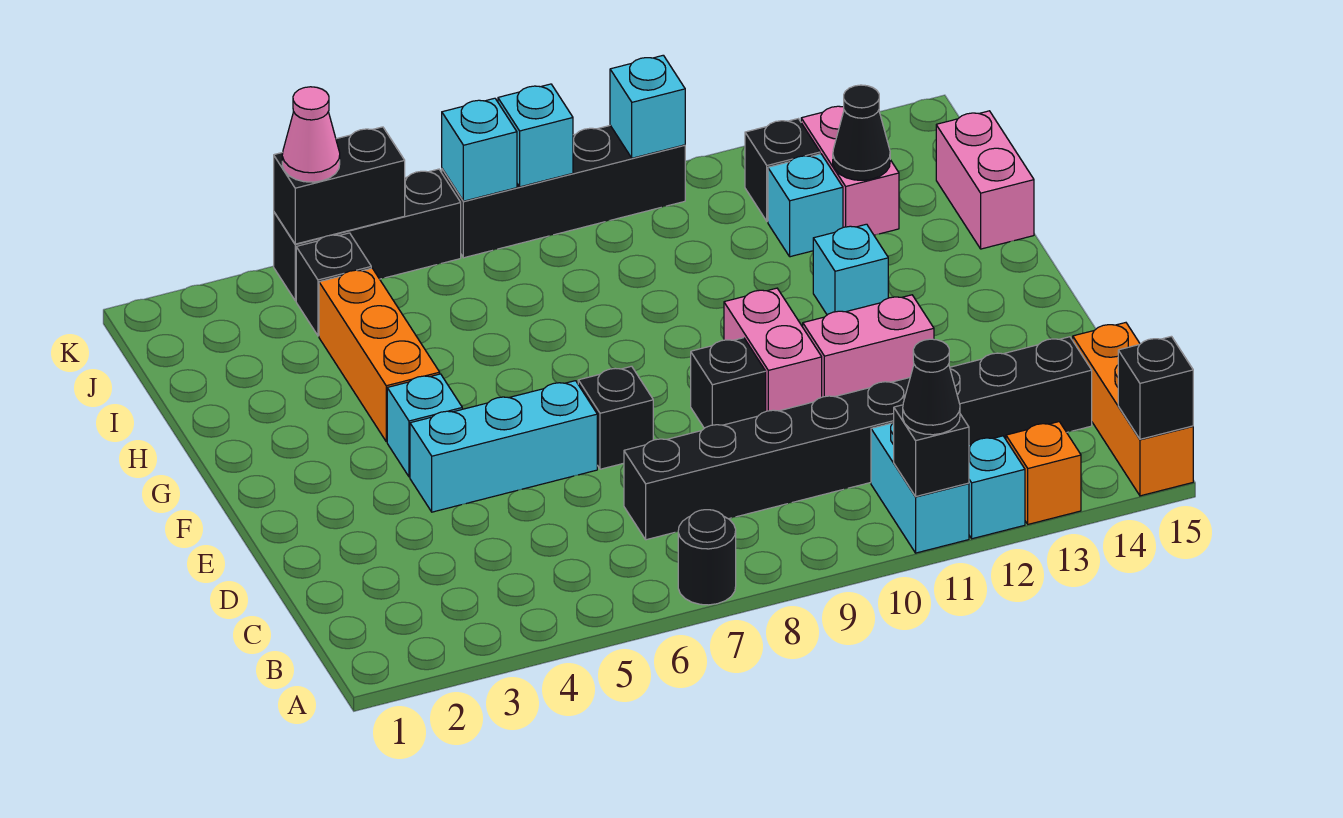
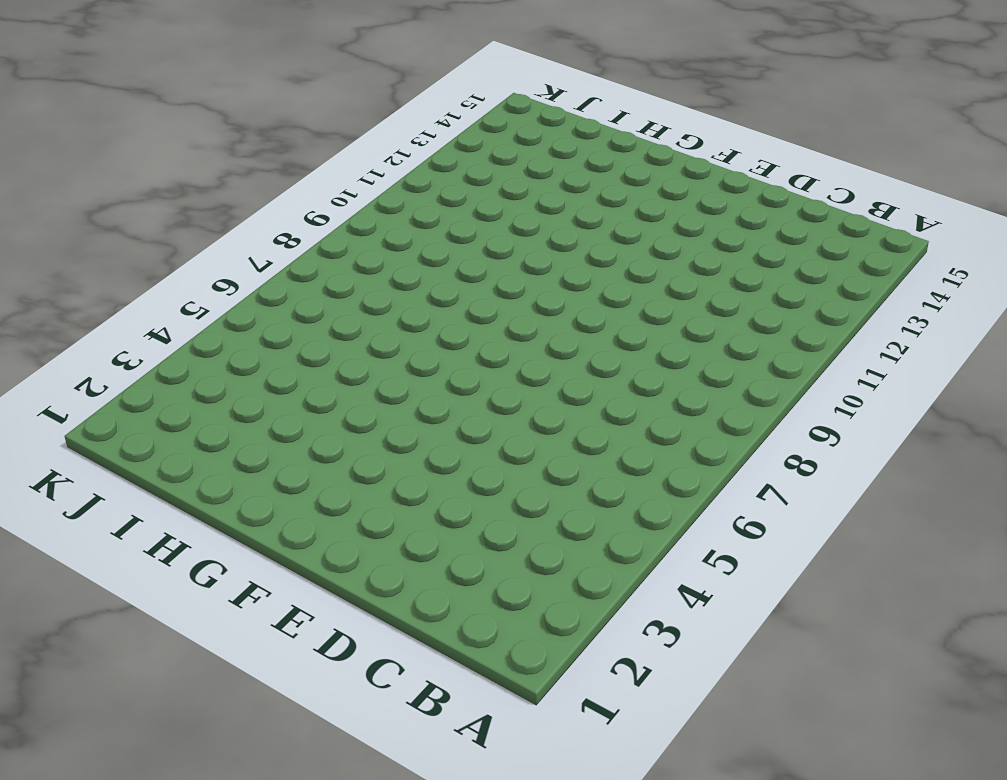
none -> black round brick A7 level 1
none -> cyan brick A11:B11 level 1
none -> cyan brick A12 level 1
none -> orange brick A13 level 1

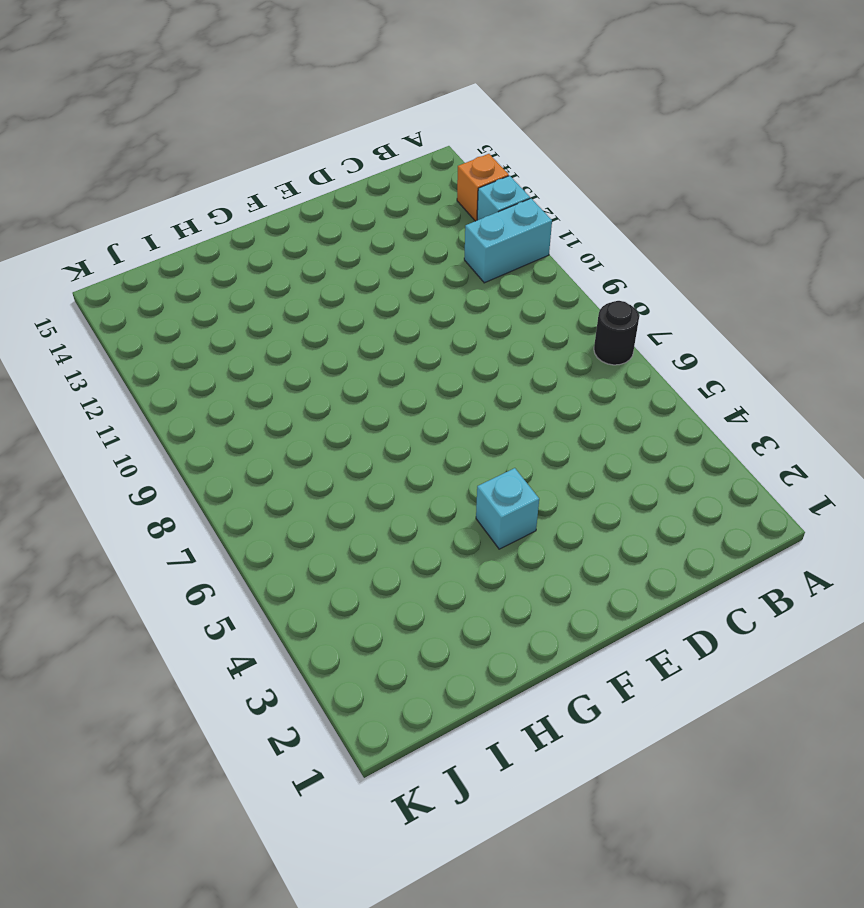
none -> orange brick A15:C15 level 1
none -> black brick C7:C14 level 1
none -> cyan brick E4:E6 level 1
none -> black brick E7 level 1

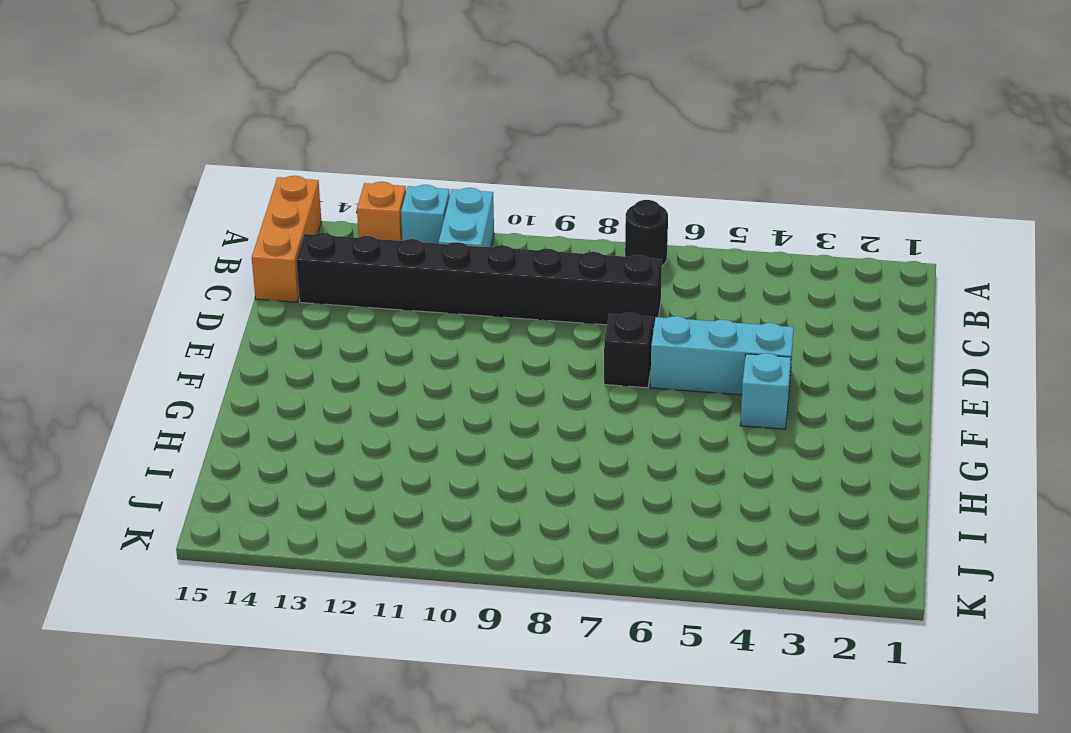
none -> black brick E9 level 1
none -> pink brick E10:F10 level 1
none -> pink brick E11:E12 level 1
none -> orange brick G4:I4 level 1

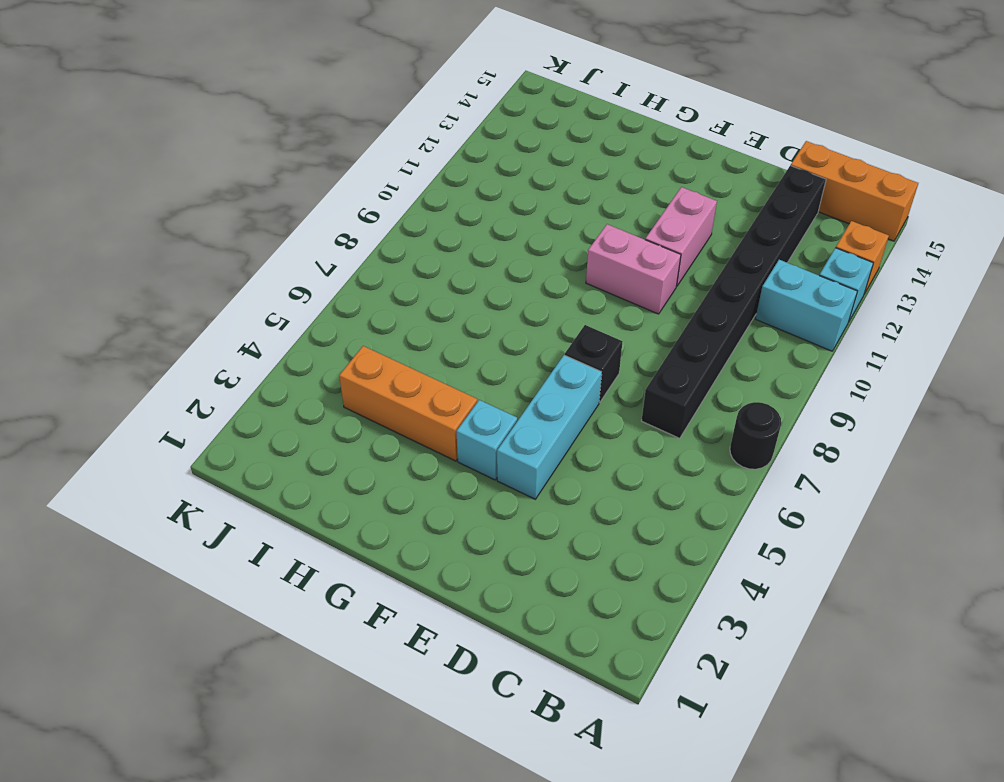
none -> black brick E9 level 1
none -> cyan brick G12 level 1
none -> pink brick H15:I15 level 1
none -> cyan brick I12 level 1

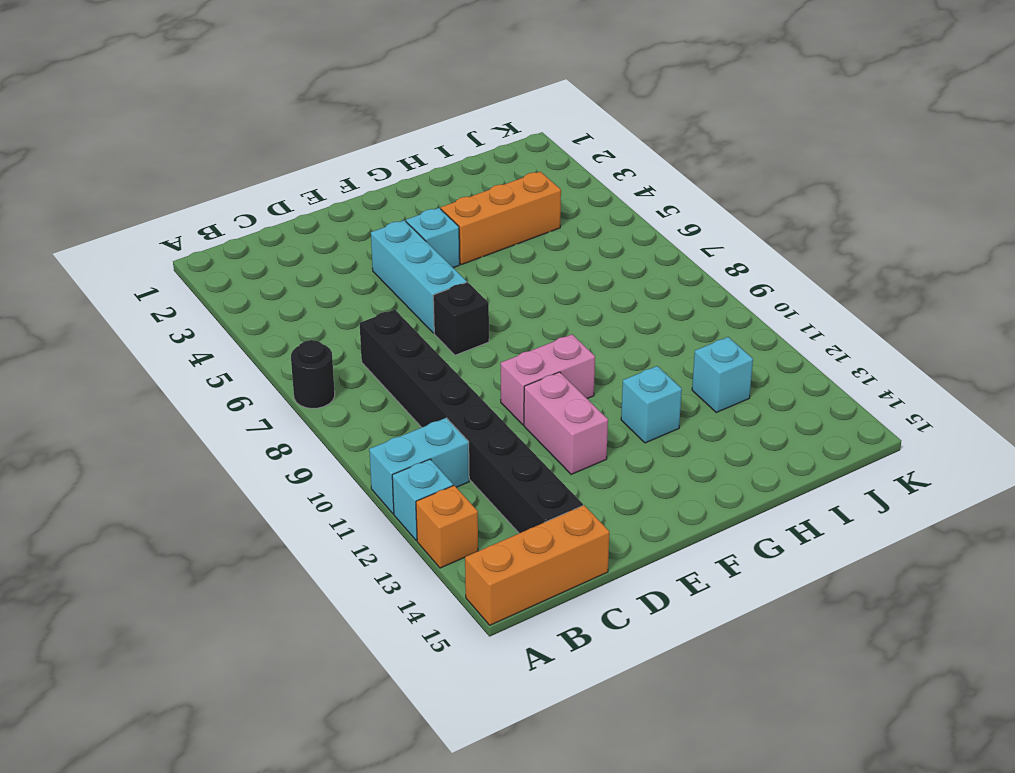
none -> black brick E9 level 1
none -> pink brick H15:I15 level 1
none -> pink brick I13:J13 level 1
none -> black brick J4 level 1

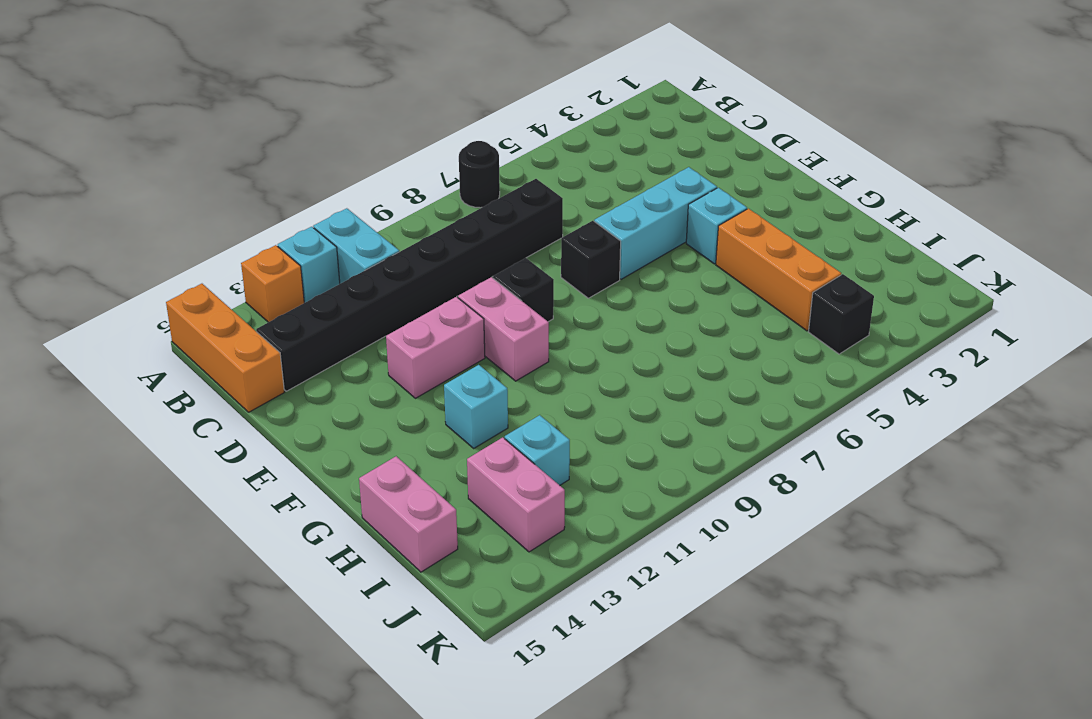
none -> black brick J12 level 1
none -> black brick K4:K6 level 1
none -> black brick K7:K10 level 1
none -> black brick A11 level 2

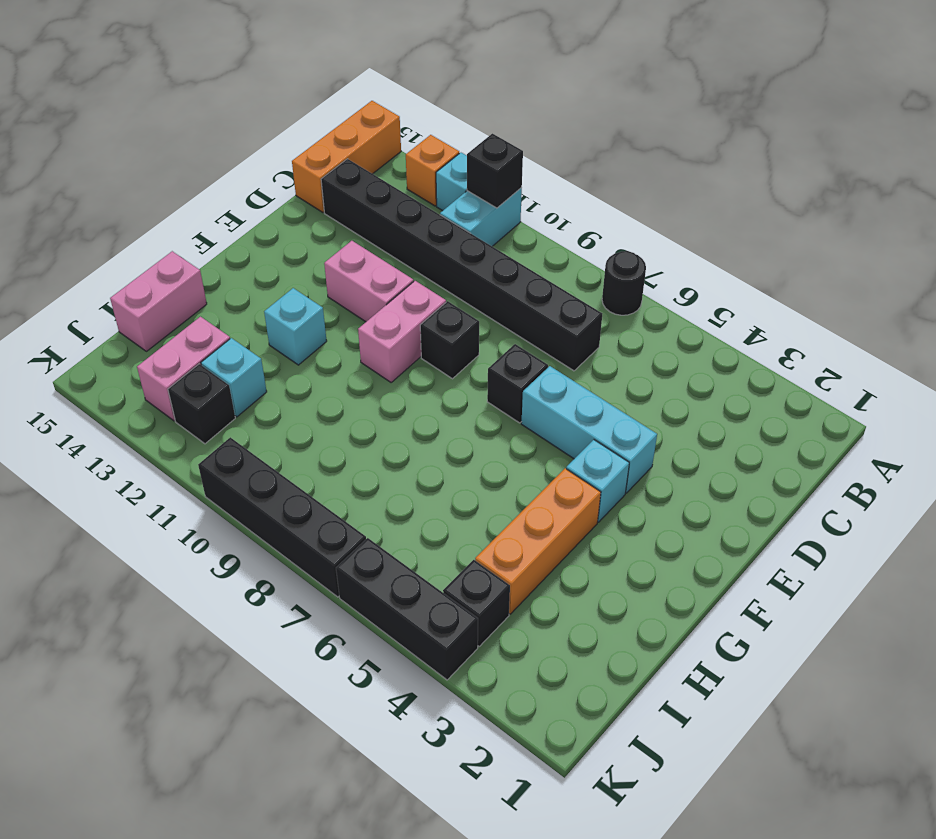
none -> black brick A15 level 2
none -> black cone I13 level 2
none -> black brick K4:K5 level 2
none -> cyan brick K7 level 2

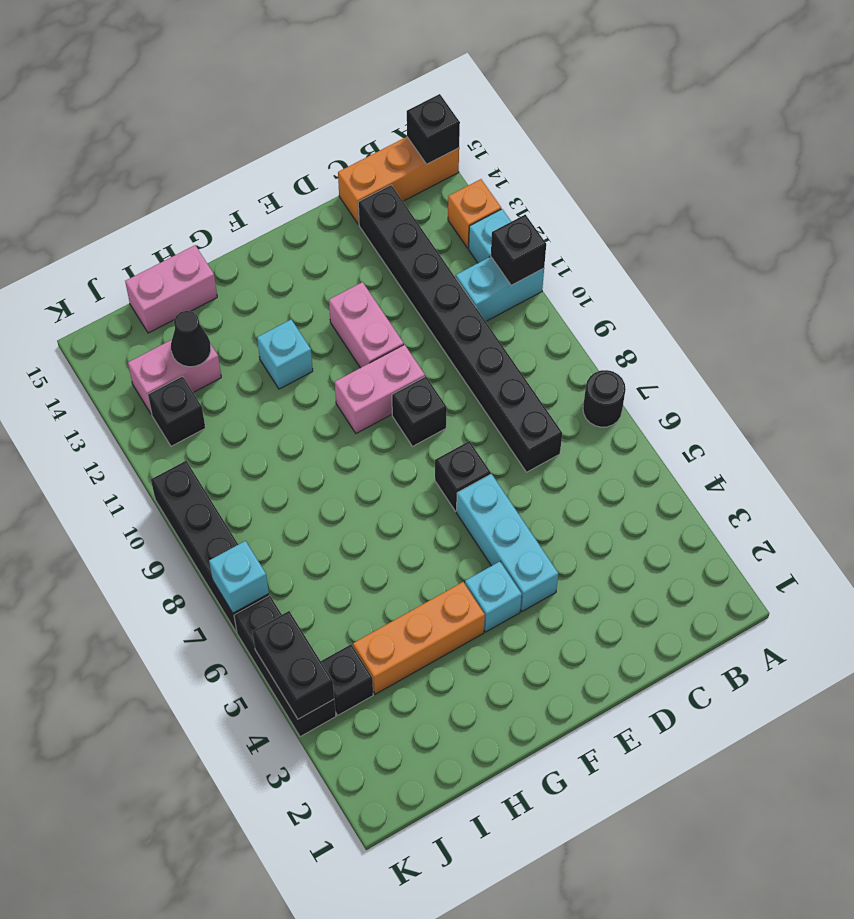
none -> cyan brick I12 level 1
none -> cyan brick K8 level 2
none -> cyan brick K10 level 2
none -> black cone A11 level 3

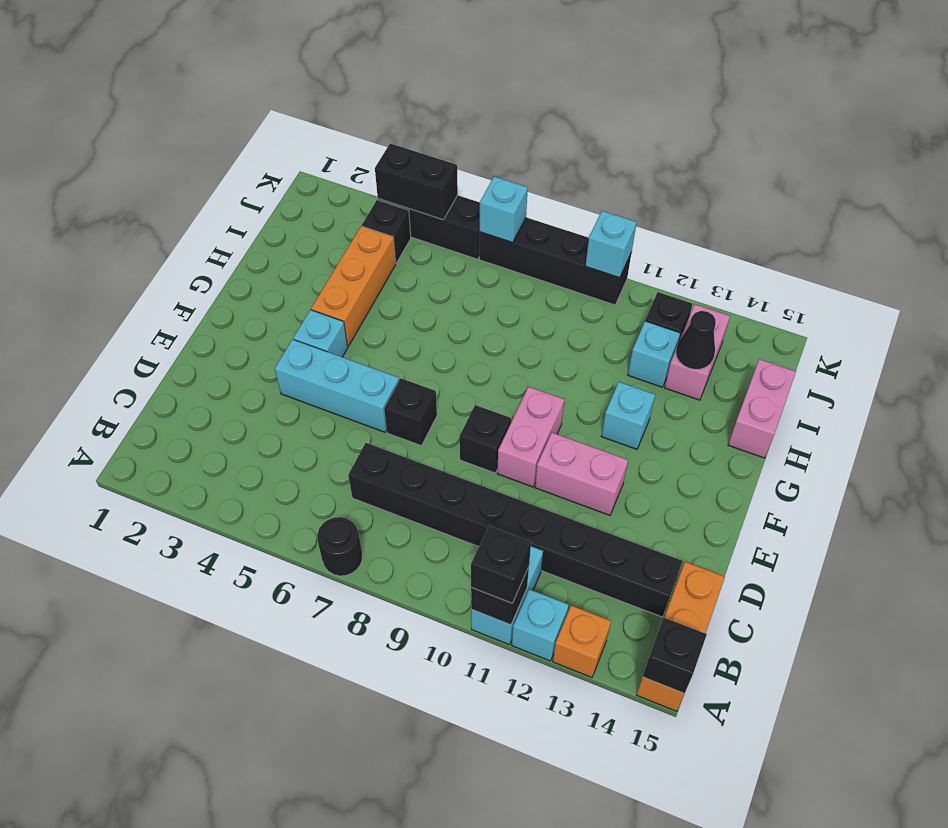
black brick A11 level 3 -> black cone A11 level 3
none -> cyan brick K8 level 2
none -> pink cone K4 level 3

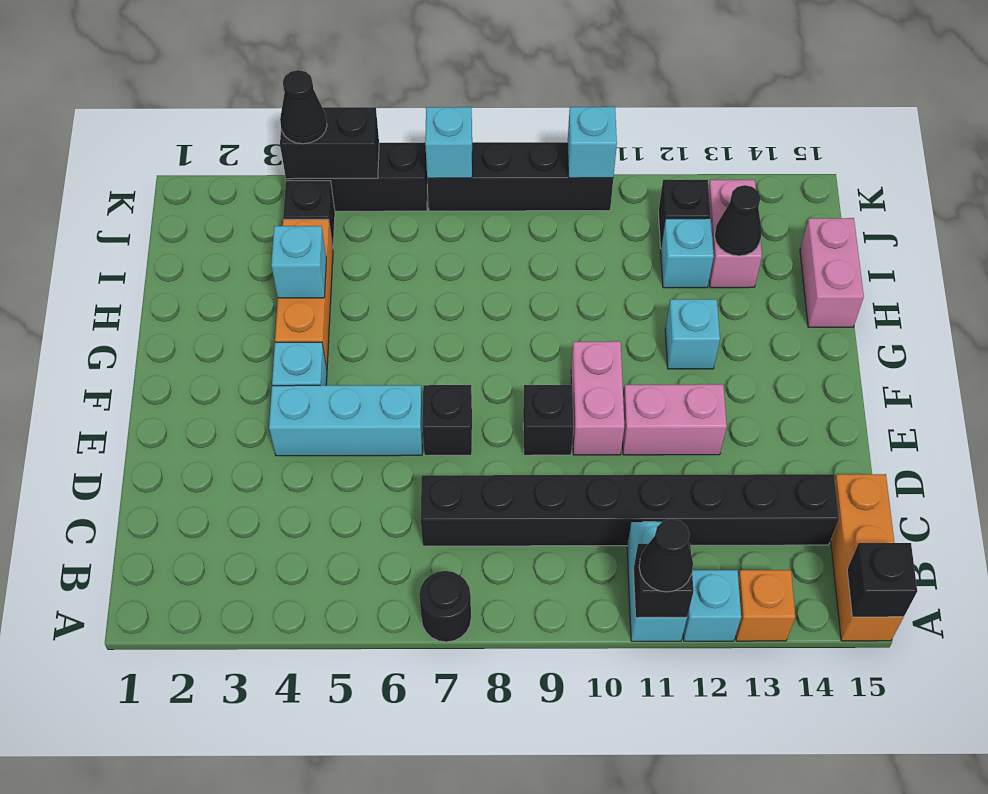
cyan brick H4 level 2 -> cyan brick K8 level 2
black cone K4 level 3 -> pink cone K4 level 3

